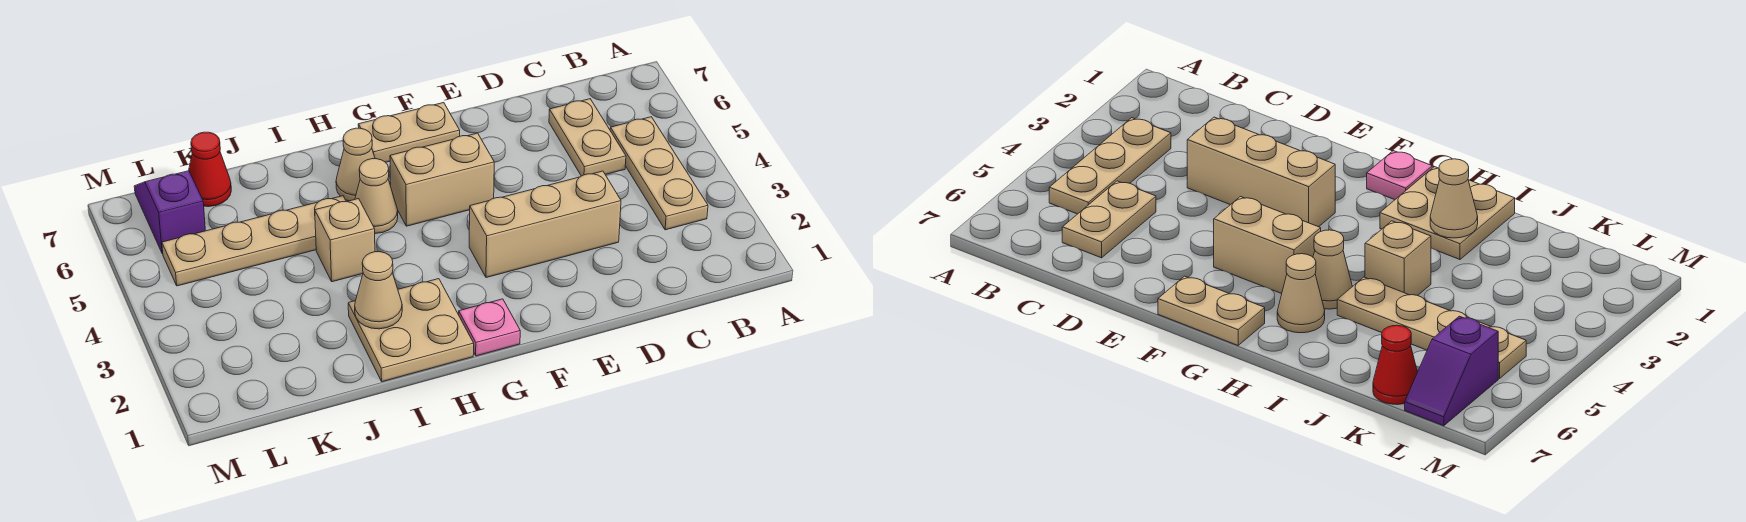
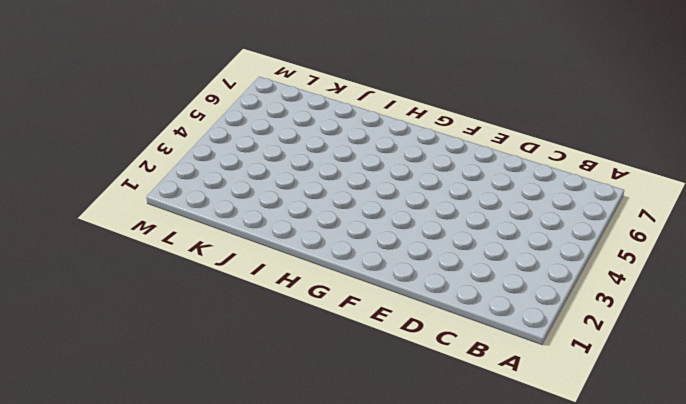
none -> tan plate B3:B5 level 1
none -> tan plate C5:C6 level 1
none -> tan brick D3:F3 level 1

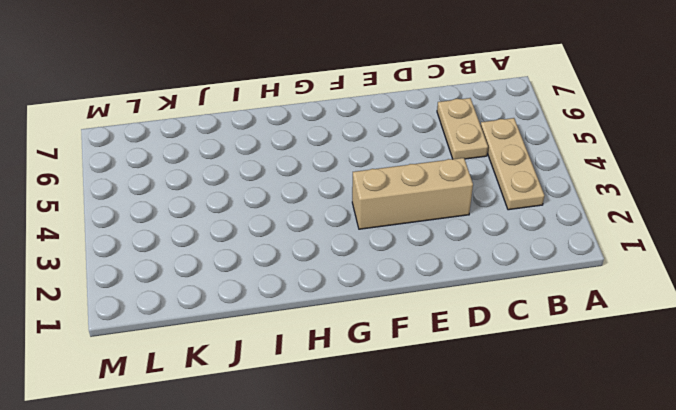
none -> tan brick F5:G5 level 1
none -> tan plate F7:G7 level 1
none -> pink plate G1 level 1

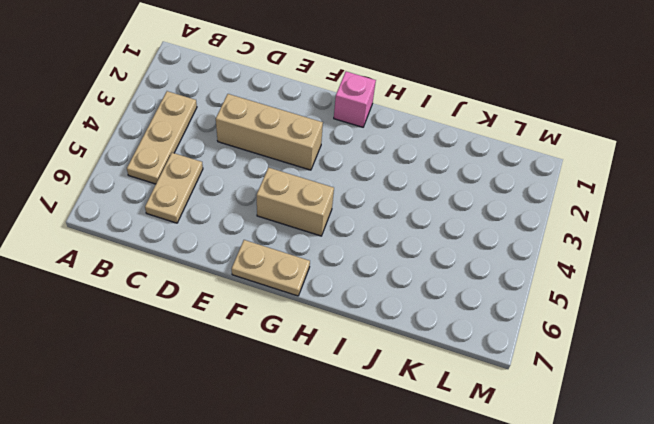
pink brick G1 level 1 -> pink plate G1 level 1
none -> tan plate H1:I2 level 1
none -> tan cone H5 level 1
none -> tan cone H6 level 1

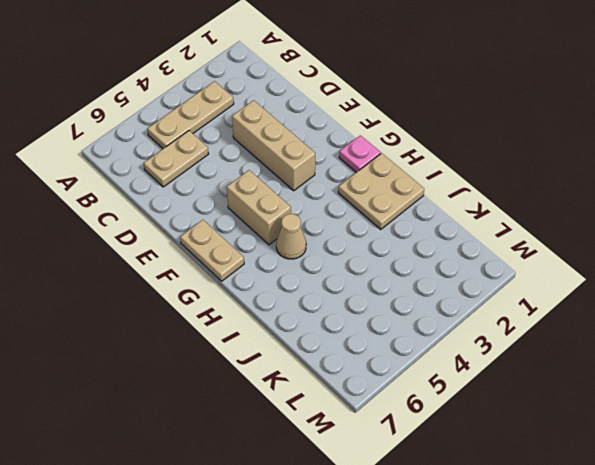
none -> tan cone H6 level 1
none -> tan brick I4 level 1
none -> tan plate I5:L5 level 1

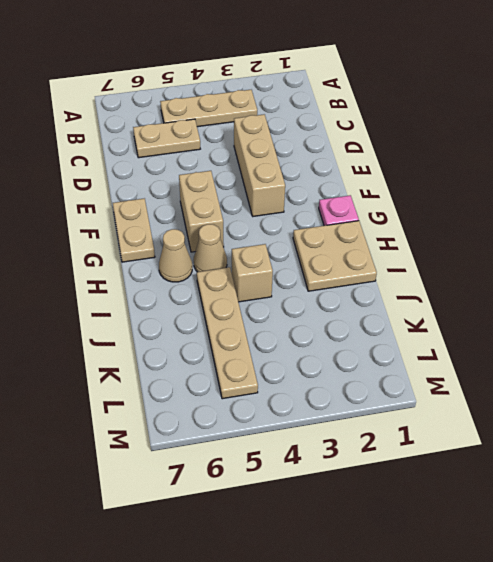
none -> red cone K7 level 1
none -> purple slope L6:L7 level 1 top 6
none -> tan cone I2 level 2

